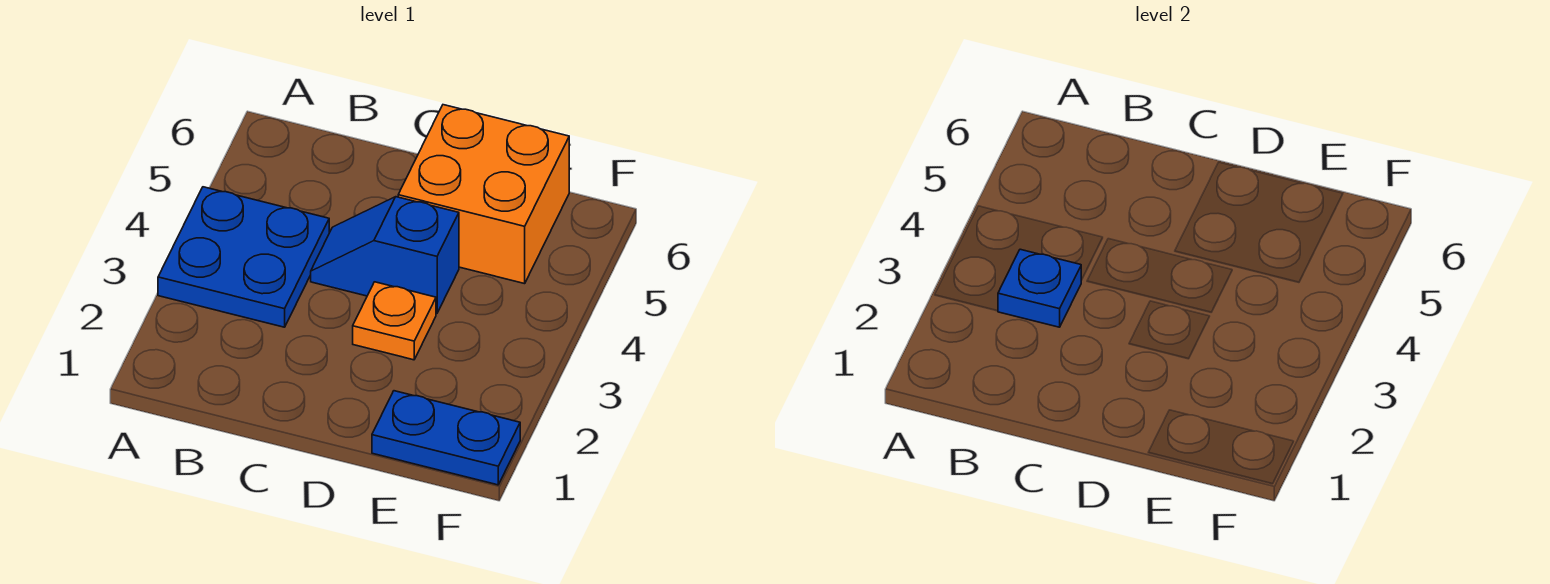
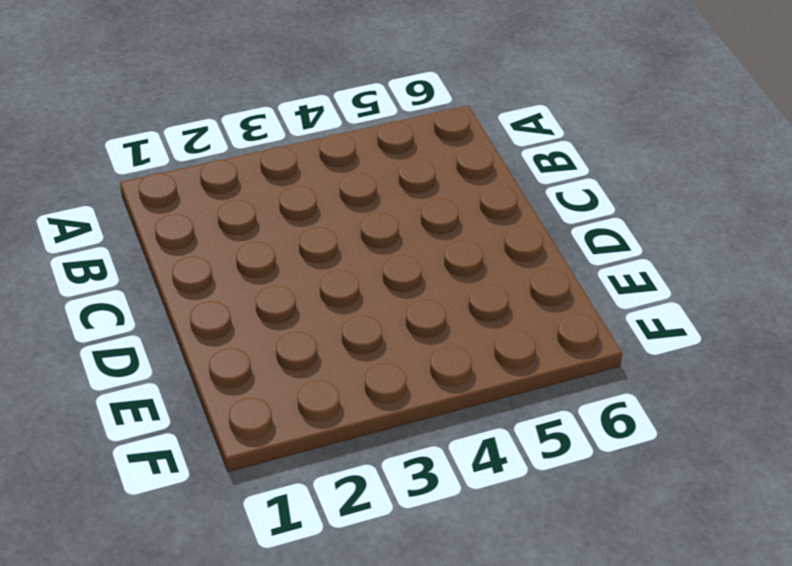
none -> blue plate A3:B4 level 1
none -> blue slope C4:D4 level 1 top D

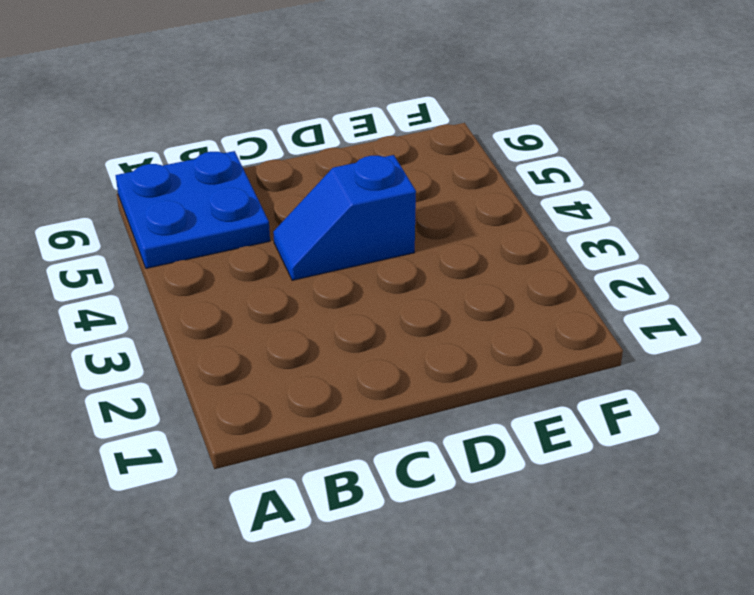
blue plate A5:B6 level 1 -> blue plate A3:B4 level 1
none -> orange plate D3 level 1
none -> orange brick D5:E6 level 1

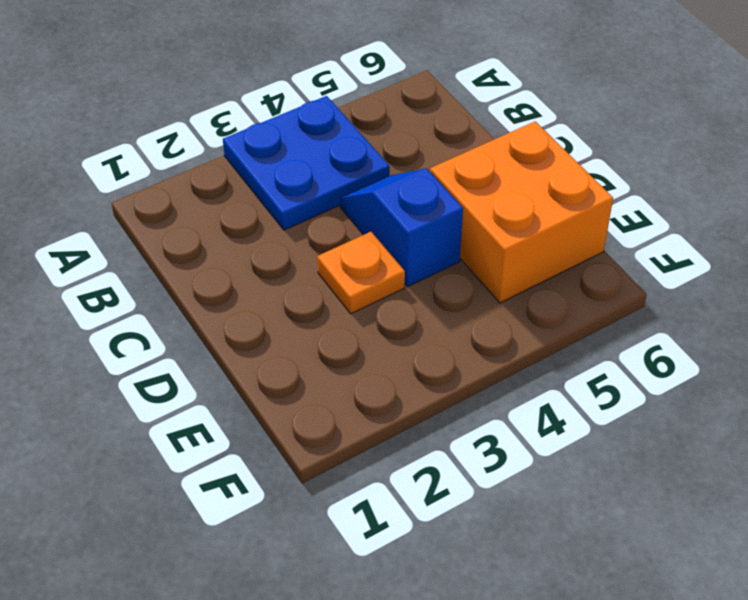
none -> blue plate E1:F1 level 1
none -> blue plate B3 level 2

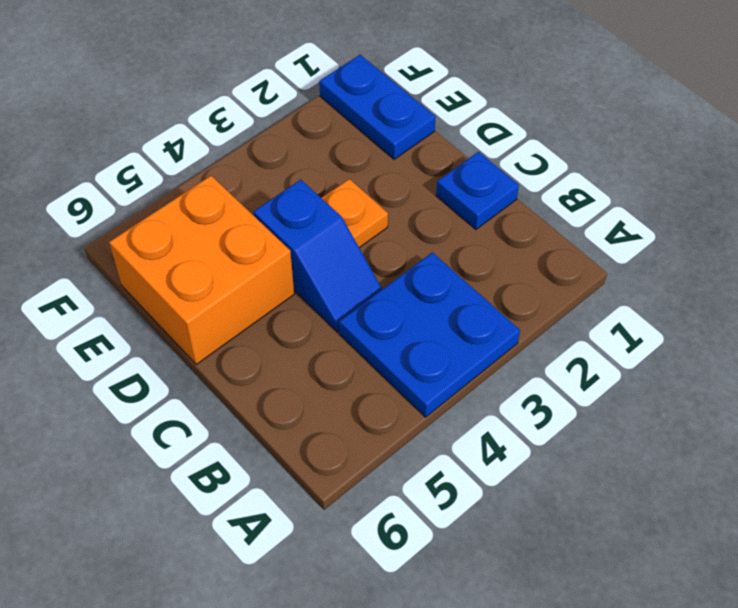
blue plate C1 level 1 -> blue plate B3 level 2

